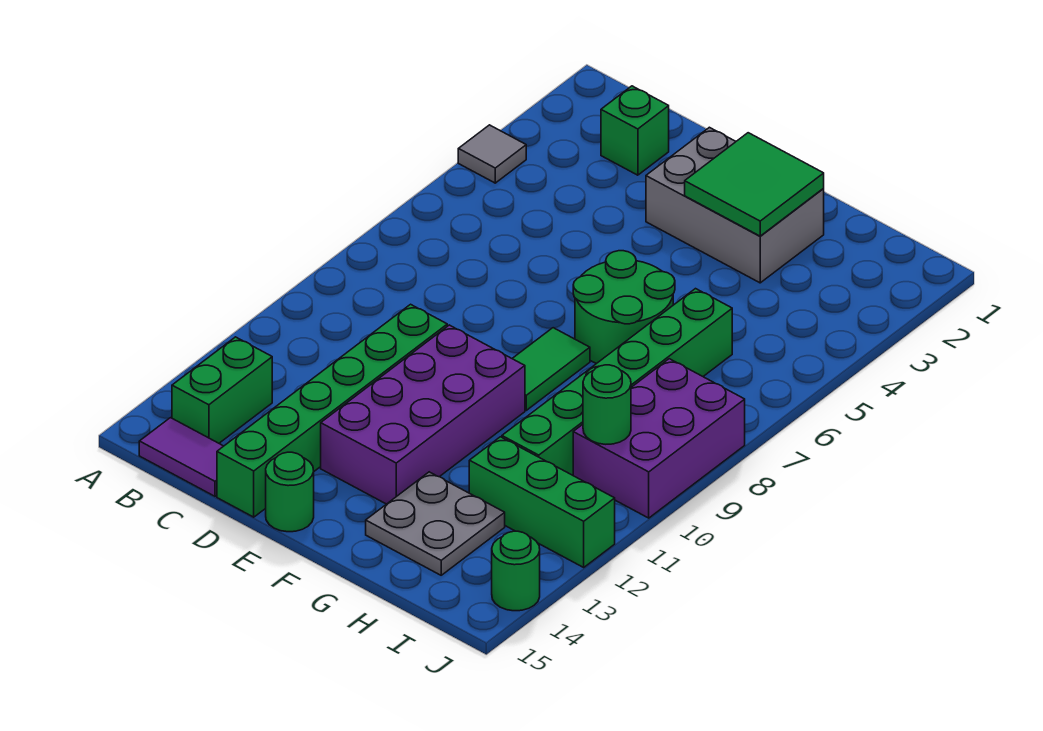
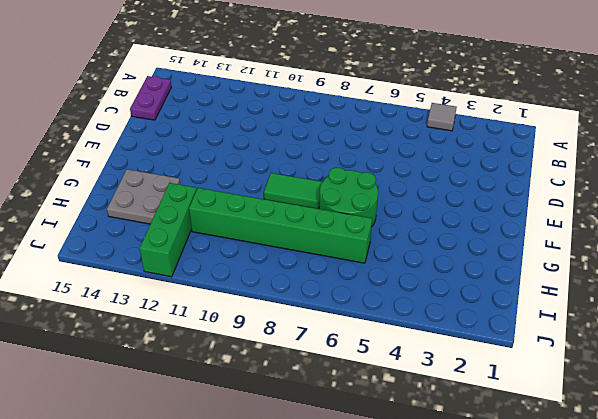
purple plate B15:C15 level 1 -> purple tile B15:C15 level 1
none -> green brick B13:B14 level 1
none -> green brick C2 level 1
none -> green brick D10:D15 level 1

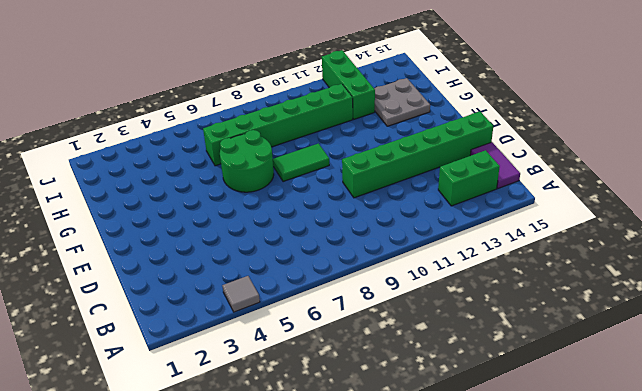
none -> green brick C2 level 1
none -> grey brick E2:G3 level 1
none -> purple brick E10:F13 level 1

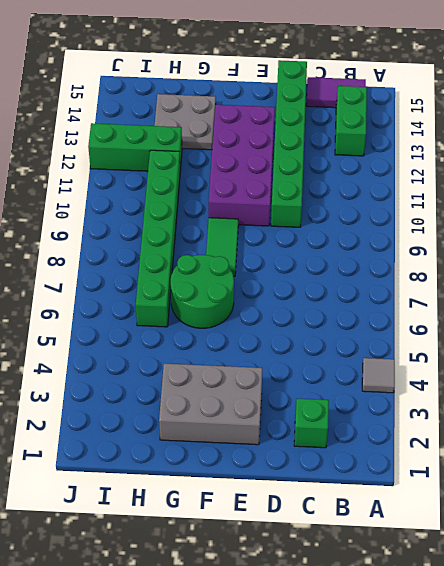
none -> green round brick E15 level 1
none -> purple brick I8:J10 level 1
none -> green round brick J14 level 1

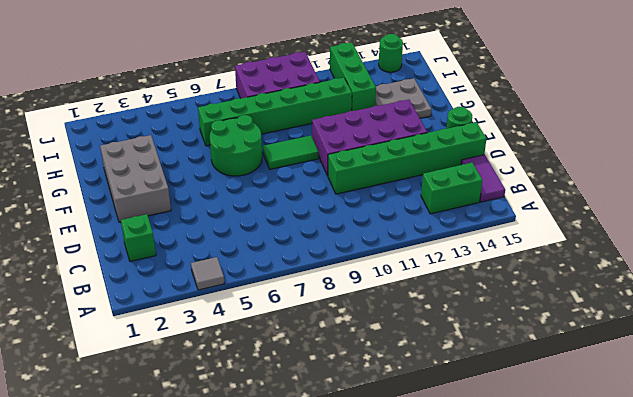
none -> green tile F2:G3 level 2
none -> green round brick I10 level 2

